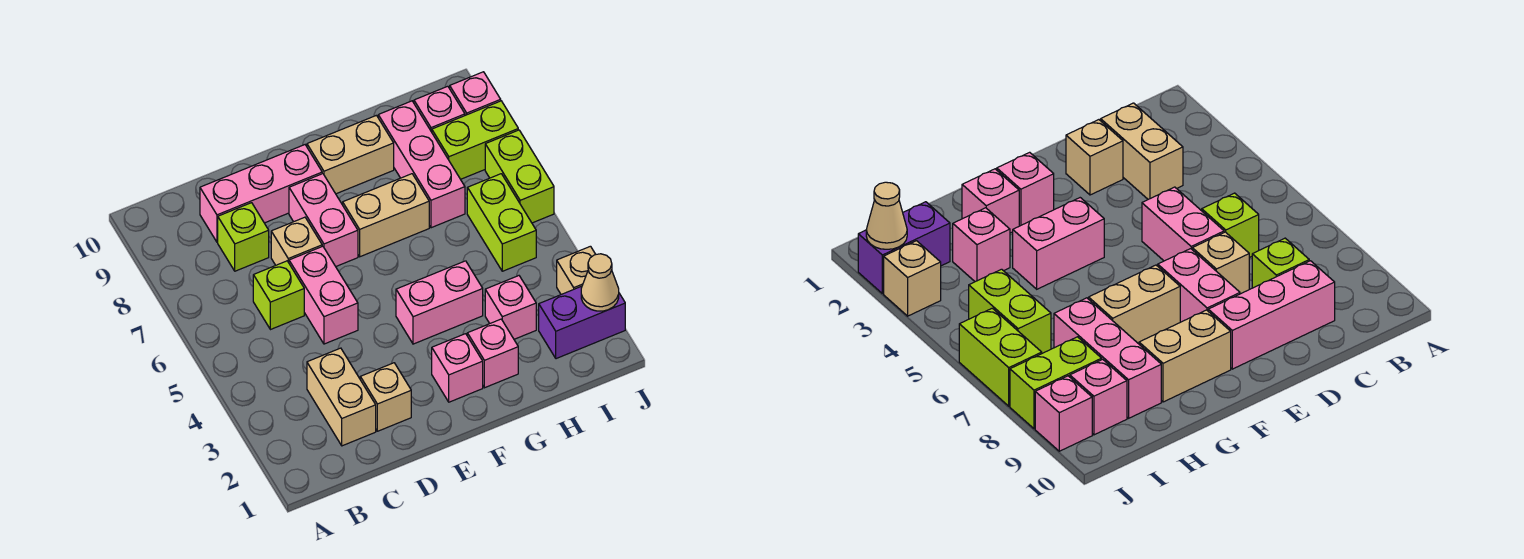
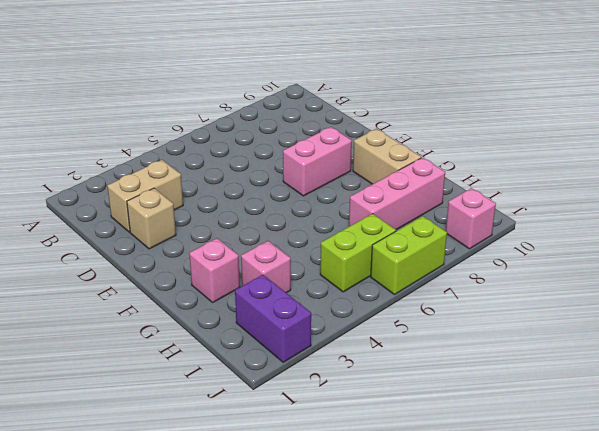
none -> lime brick C6 level 1
none -> lime brick C8 level 1
none -> pink brick C9:E9 level 1

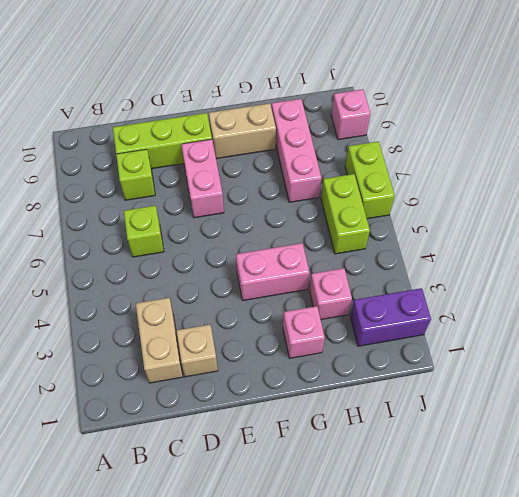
lime brick C9:E9 level 1 -> pink brick C9:E9 level 1
none -> pink brick D5:D6 level 1
none -> tan brick D7 level 1
none -> pink brick F2 level 1

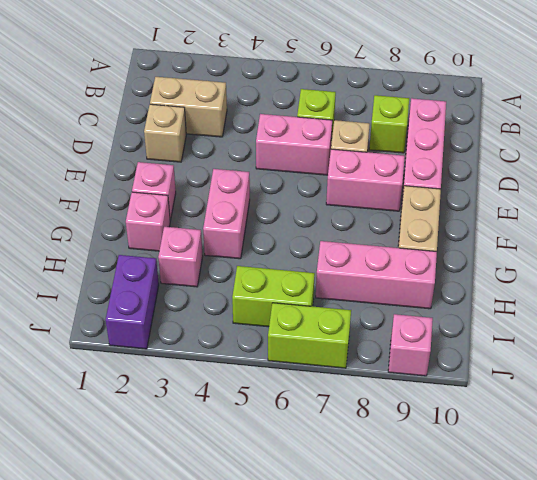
none -> tan brick F7:G7 level 1
none -> lime brick I8:J8 level 1
none -> pink brick I9 level 1

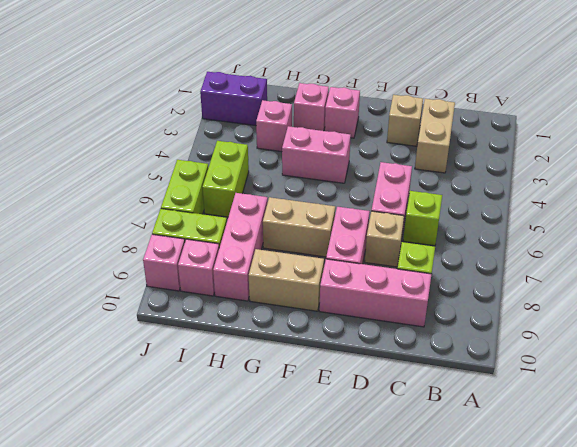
none -> tan brick J3 level 1
none -> tan cone J2 level 2

